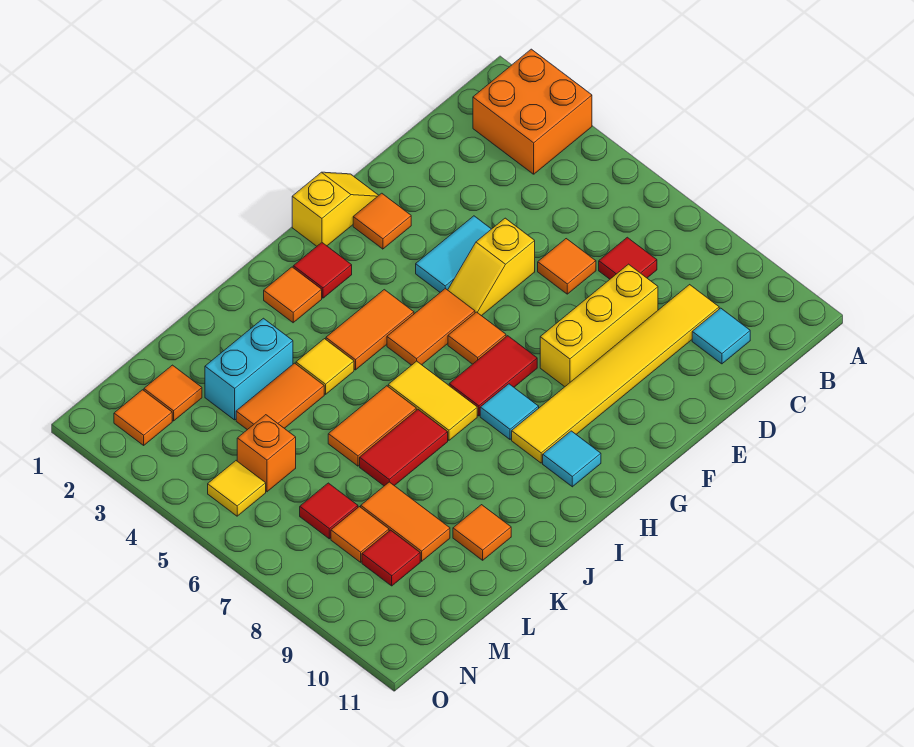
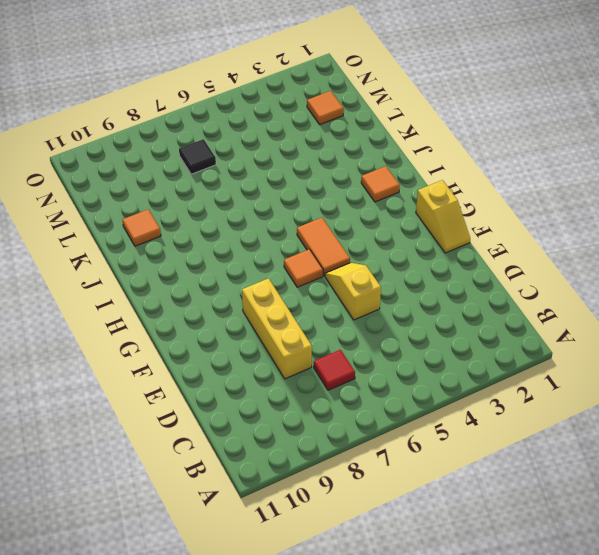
black tile M7 level 1 -> red tile M7 level 1
none -> orange brick A2:B3 level 1
none -> yellow tile C9:H9 level 1
none -> cyan tile C10 level 1
none -> orange tile D6 level 1

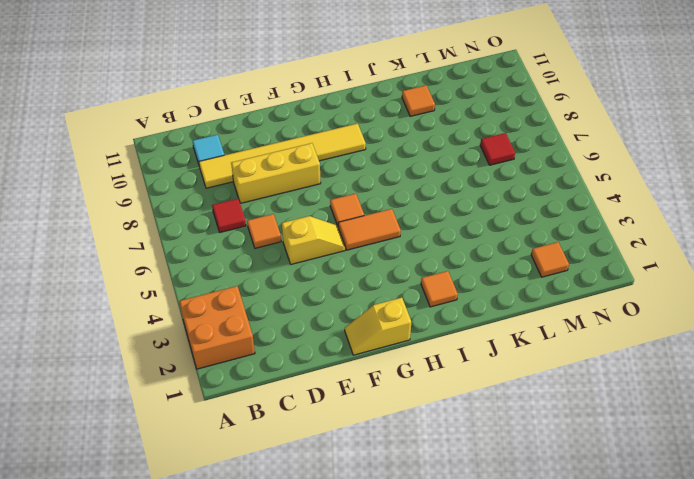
none -> cyan tile E4:F4 level 1
none -> orange tile F2 level 1
none -> red tile G7:H7 level 1
none -> red tile H2 level 1

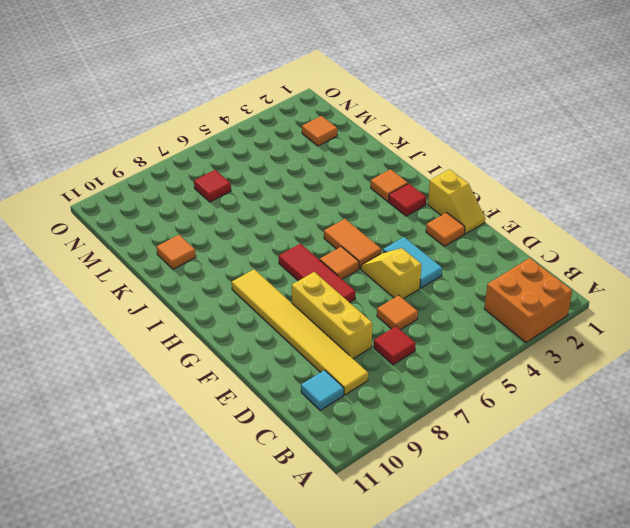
red tile F7:H7 level 1 -> red tile G7:H7 level 1
none -> orange tile H4:I4 level 1
none -> cyan tile H8 level 1
none -> cyan tile H10 level 1
none -> yellow tile I6:I7 level 1

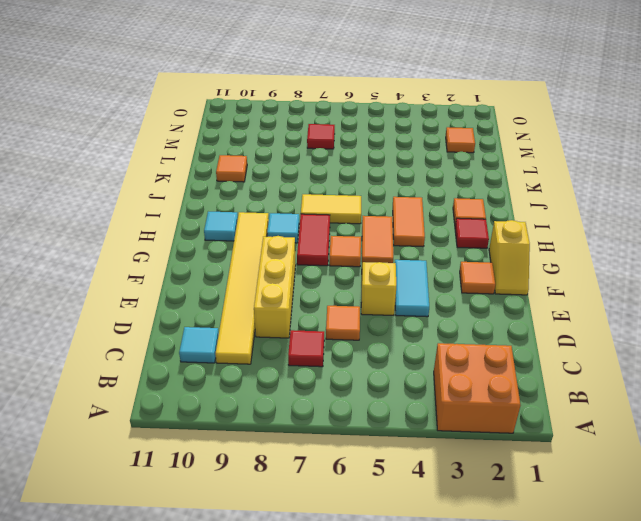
none -> yellow tile J4 level 1
none -> orange tile J6:K6 level 1
none -> red tile J7:K7 level 1
none -> cyan brick K3:L3 level 1

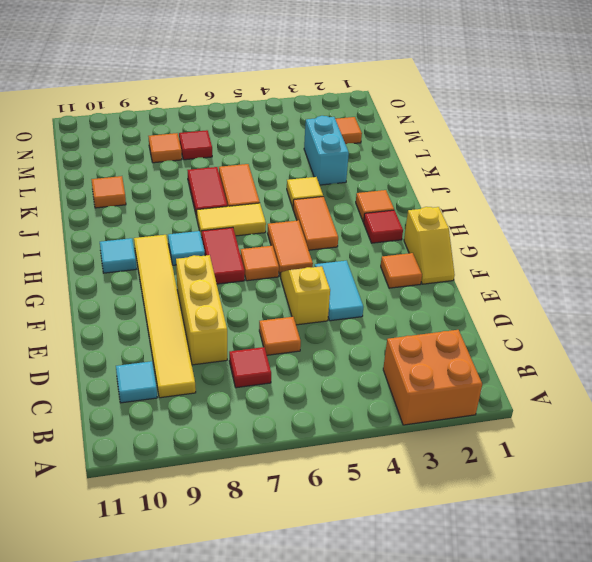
none -> orange tile K4:L4 level 1
none -> orange tile L8:L9 level 1
none -> orange brick M5 level 1
none -> red tile M9 level 1

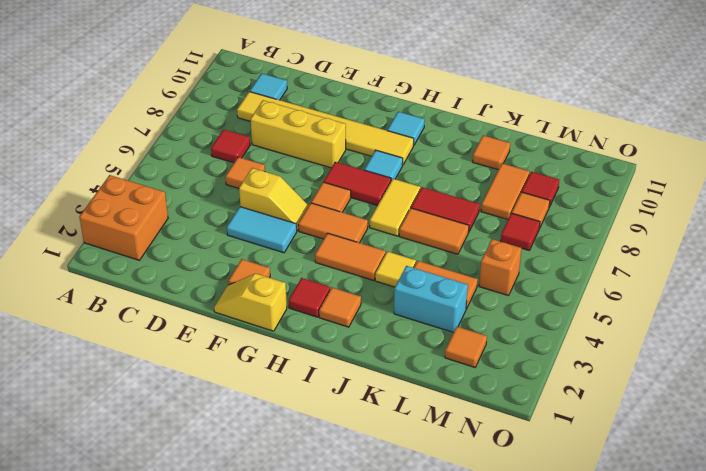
none -> orange tile N2 level 1
none -> yellow tile N5 level 1

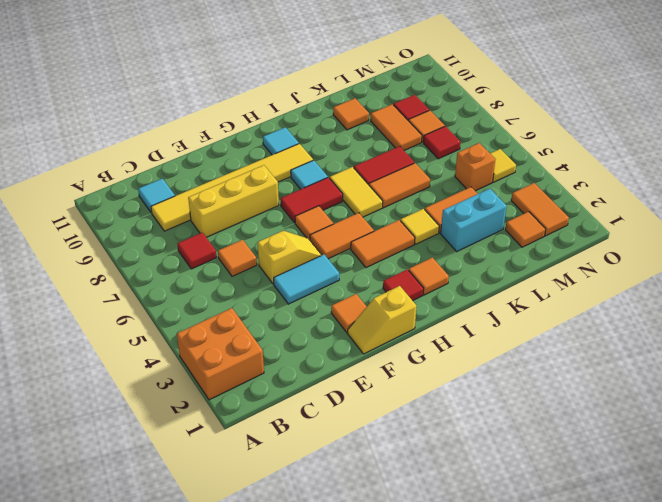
orange tile N2:N3 level 1 -> orange tile N2 level 1

